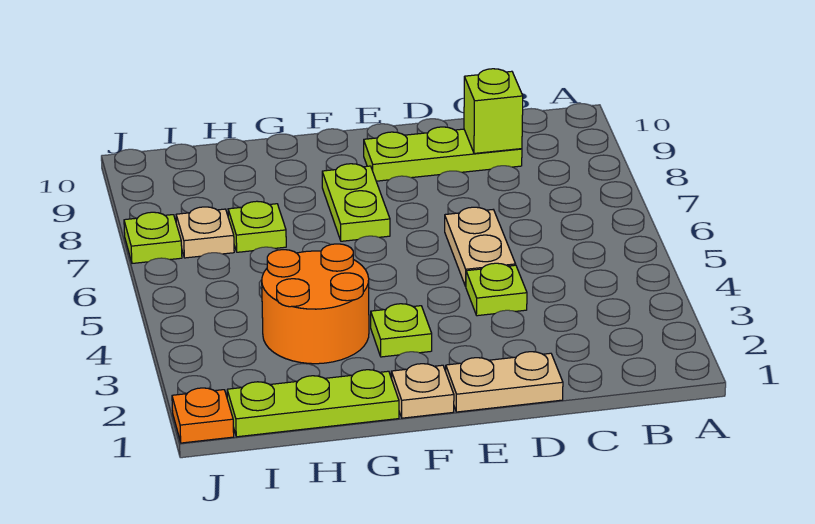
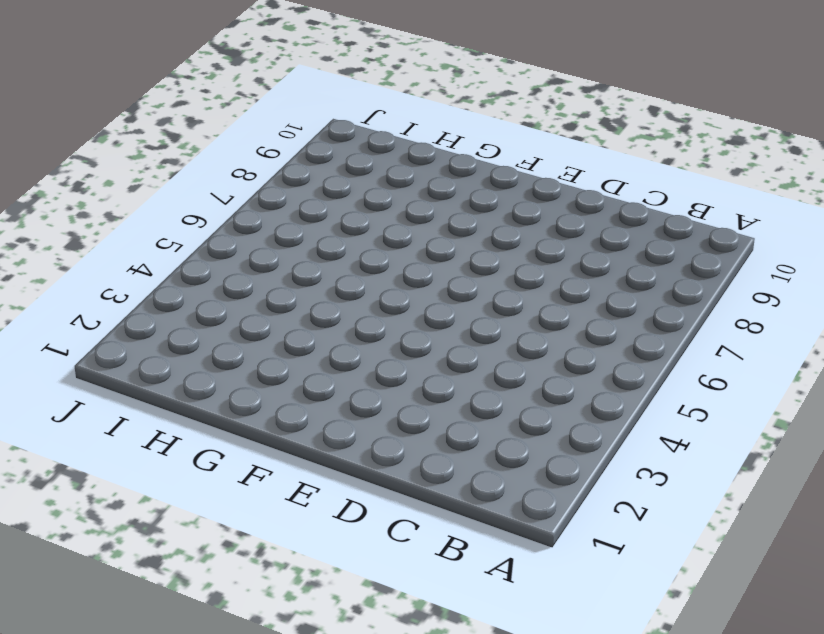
none -> lime plate C9:E9 level 1
none -> tan plate D1:E1 level 1
none -> lime plate D4 level 1

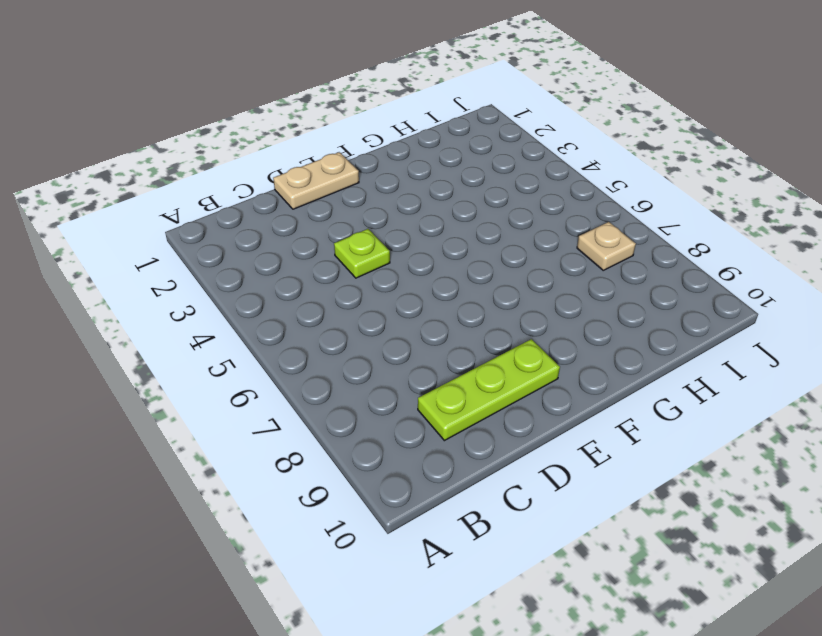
none -> tan plate D5:D6 level 1
none -> tan plate F1 level 1
none -> lime plate F3 level 1

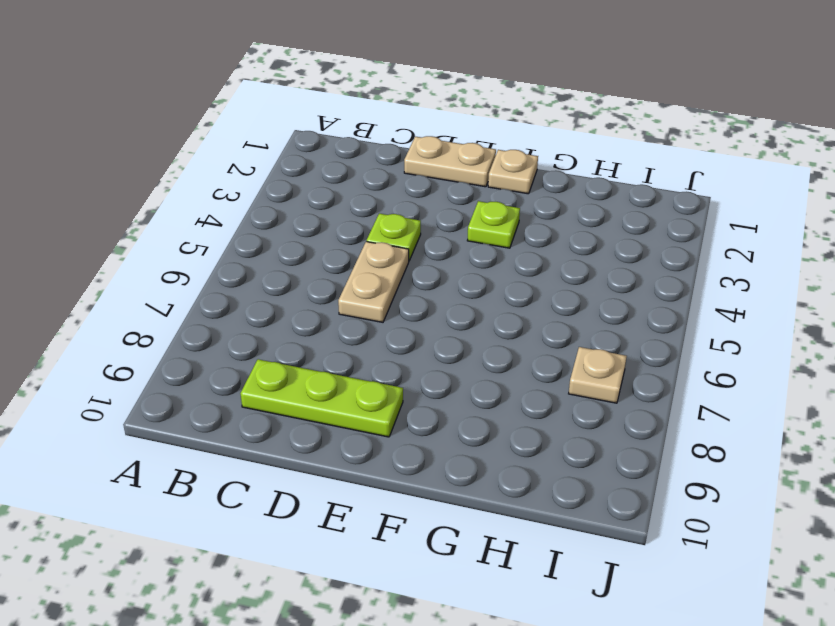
none -> lime plate F7:F8 level 1
none -> lime plate G1:I1 level 1
none -> orange round brick G3:H4 level 1

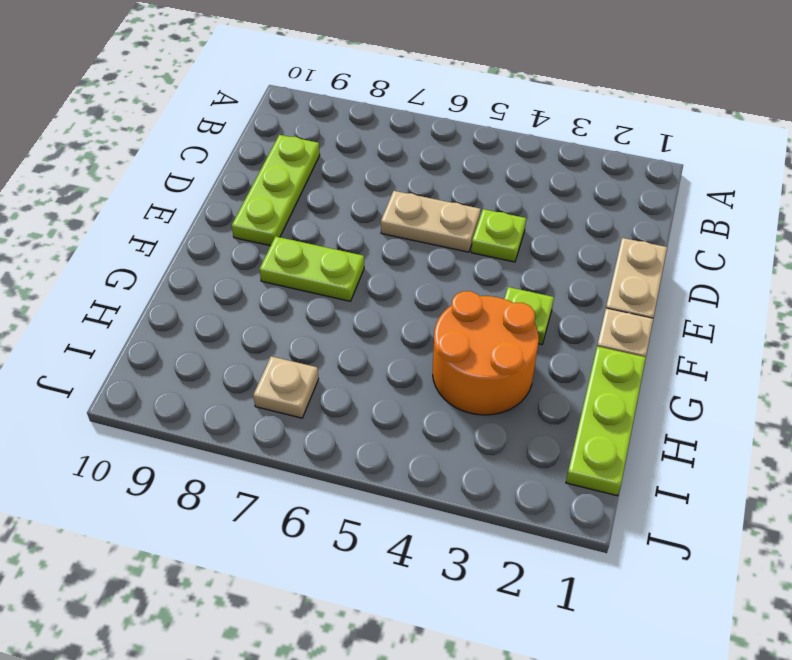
none -> lime plate H7 level 1
none -> orange plate J1 level 1
none -> lime plate J7 level 1

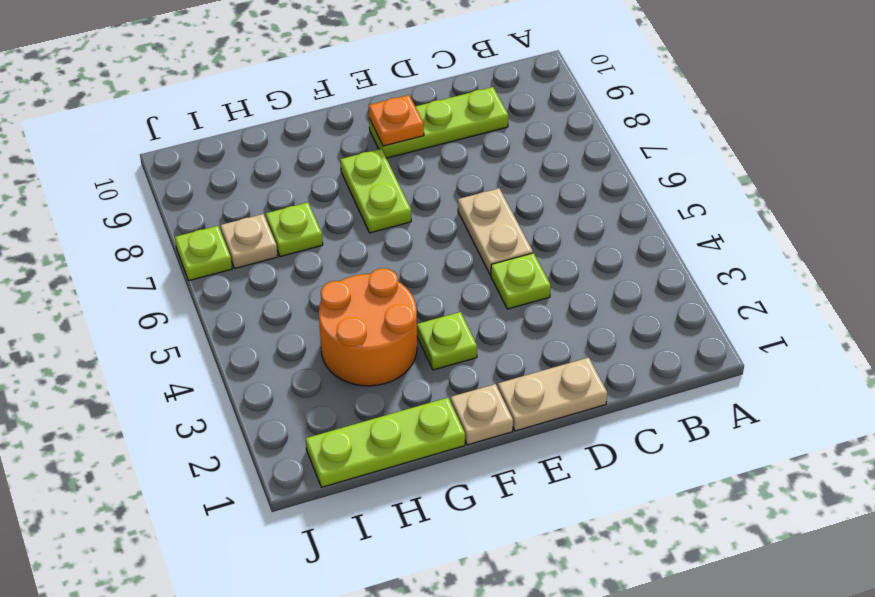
orange plate E9 level 2 -> orange plate J1 level 1
none -> lime brick C9 level 2

